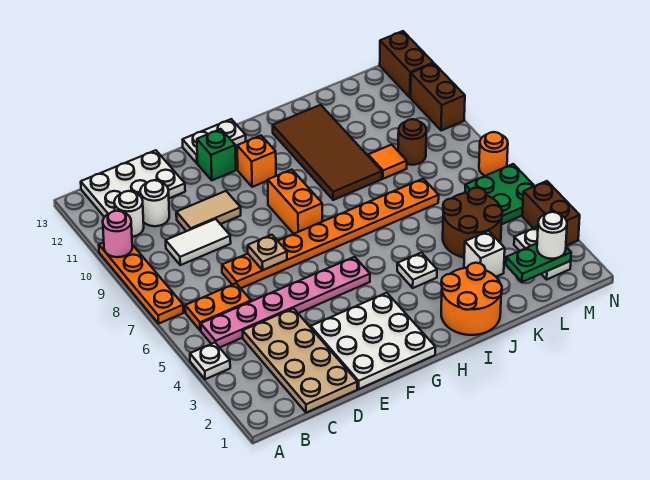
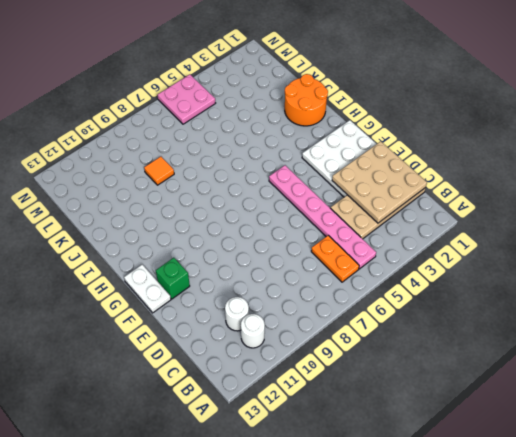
tan plate C1:E3 level 2 -> none
pink plate M5:N6 level 1 -> green plate M5:N6 level 1
none -> white plate A4 level 1
none -> orange plate A7:A10 level 1
none -> white plate B12:D13 level 1
none -> white tile C9:D9 level 1

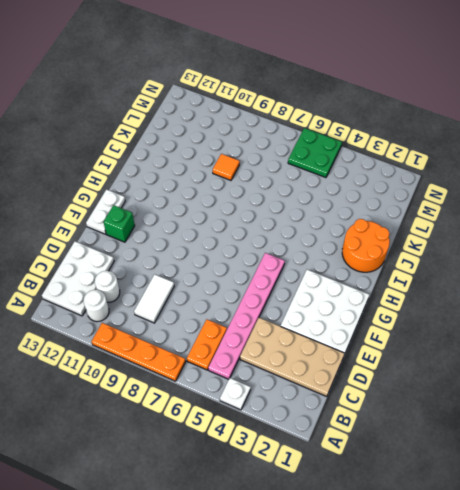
none -> orange plate D7:K7 level 1
none -> tan tile D10:E10 level 1
none -> orange brick G8:G9 level 1
none -> orange brick G11 level 1

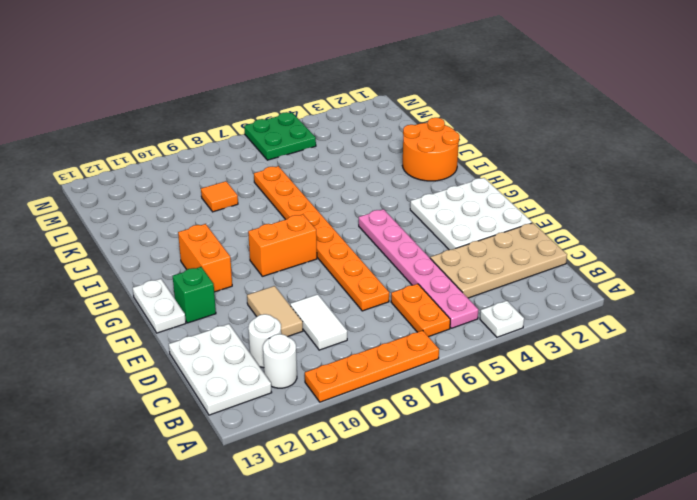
orange brick G11:H11 level 1 -> orange brick G11 level 1
none -> white plate I4 level 1
none -> brown tile I9:J12 level 1
none -> white brick K3 level 1
none -> brown round brick K4:L5 level 1

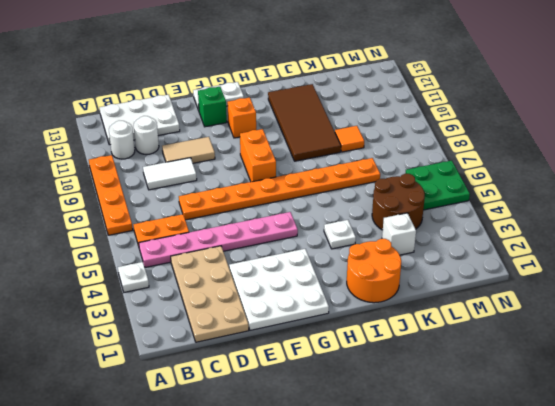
none -> brown round brick L9 level 1
none -> white plate M2:M3 level 1
none -> brown brick N3:N4 level 1
none -> orange round brick N7 level 1

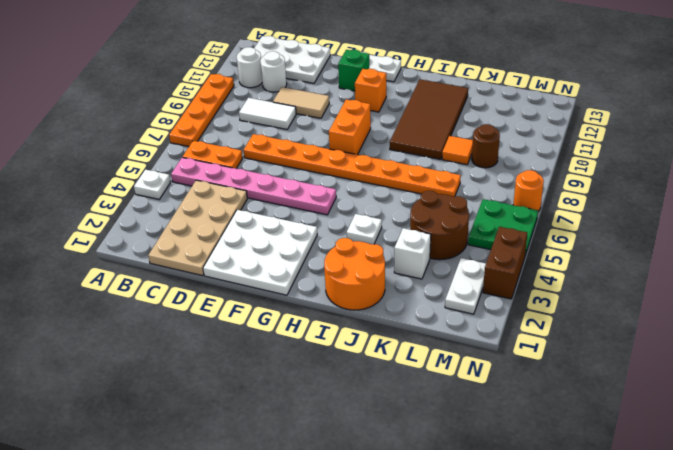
none -> brown brick N10:N11 level 1
none -> brown brick N12:N13 level 1
none -> pink round brick A10 level 2
none -> tan plate E7 level 2

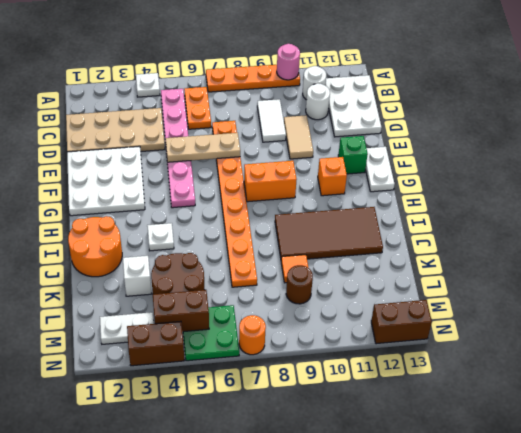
tan plate E5:E7 level 2 -> tan plate E7 level 2
brown brick M4:M5 level 2 -> brown brick N10:N11 level 1
none -> green plate L2:M2 level 2
none -> white round brick M2 level 3

